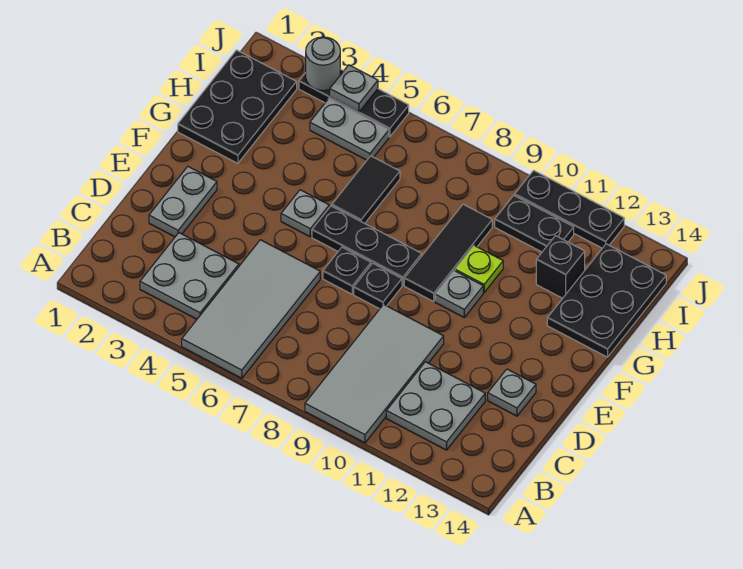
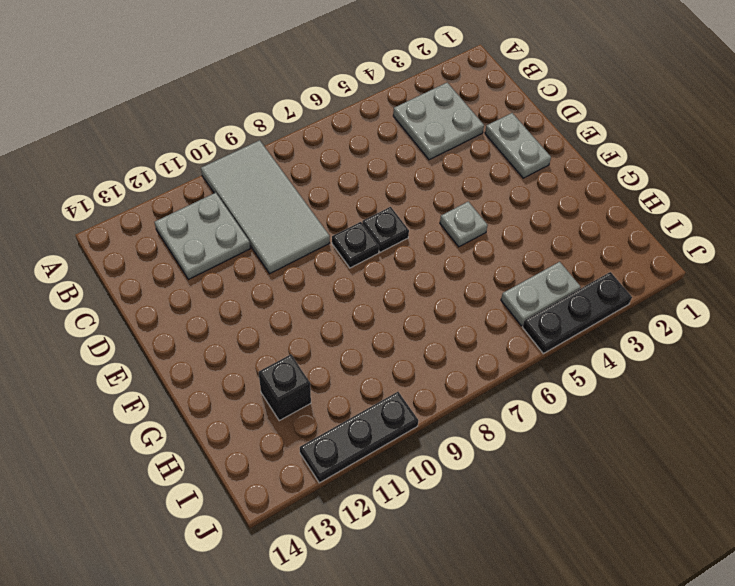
none -> grey tile A5:D6 level 1
none -> grey plate D13 level 1
none -> black plate F6:F8 level 1

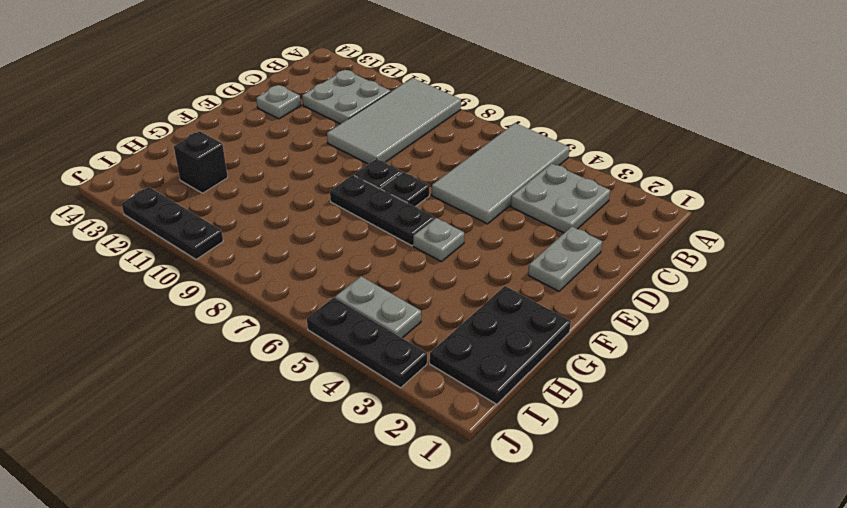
none -> black tile F9:H9 level 1
none -> grey plate F10 level 1
none -> black tile G6:H6 level 1

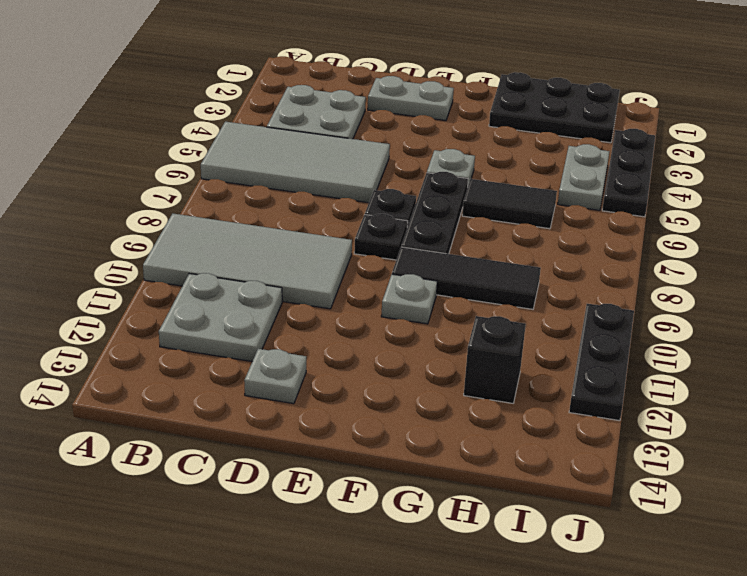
none -> lime plate G10 level 1
none -> black plate G13:I14 level 1
none -> black plate I10:I11 level 1

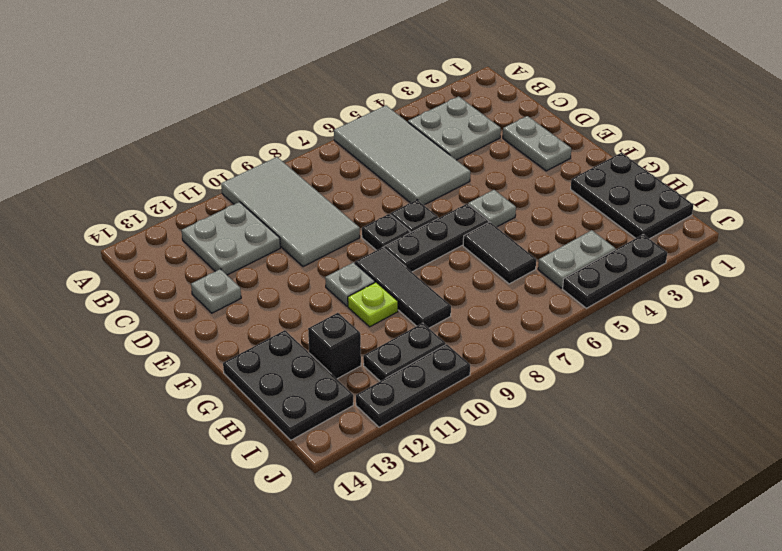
none -> grey round brick J3 level 2
none -> grey plate J4 level 2

